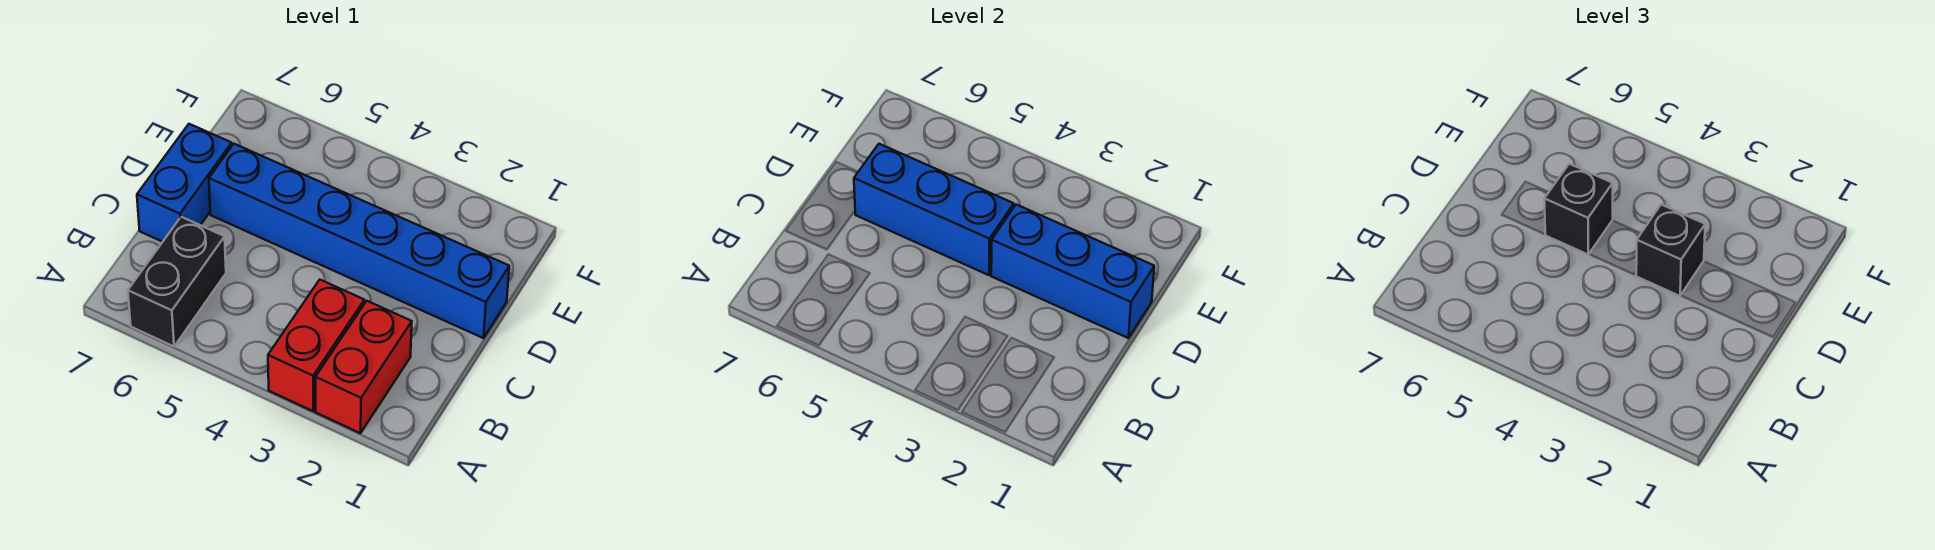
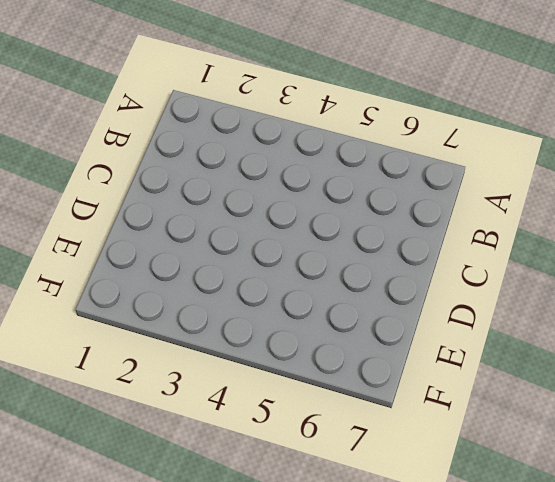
none -> red brick A2:B2 level 1
none -> red brick A3:B3 level 1

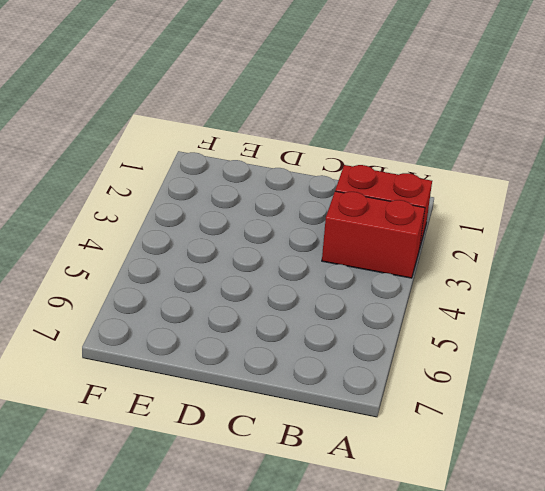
none -> black brick A6:B6 level 1
none -> blue brick C7:D7 level 1

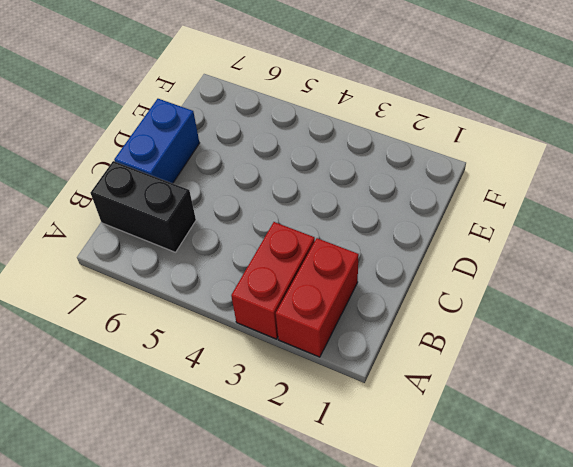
black brick B6:B7 level 1 -> black brick A6:B6 level 1
none -> blue brick D1:D6 level 1
none -> blue brick D1:D3 level 2

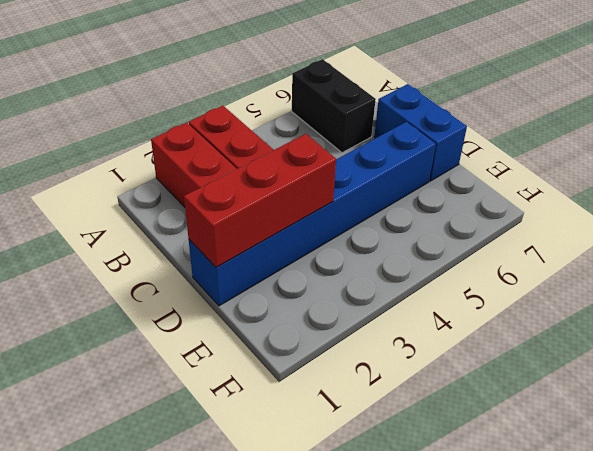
red brick D1:D3 level 2 -> blue brick D1:D3 level 2
none -> blue brick D4:D6 level 2
none -> black brick D3 level 3

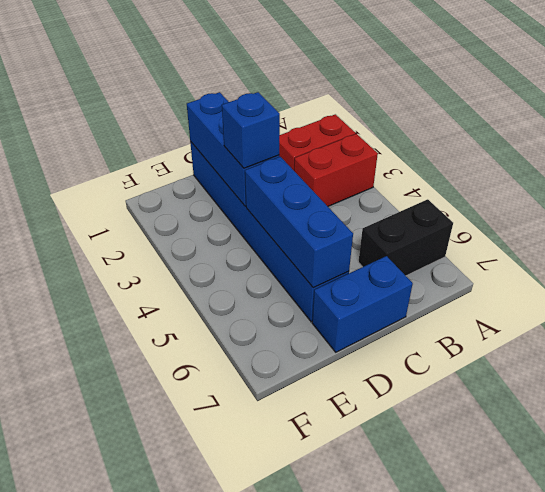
blue brick D3 level 3 -> black brick D3 level 3
none -> black brick D5 level 3

